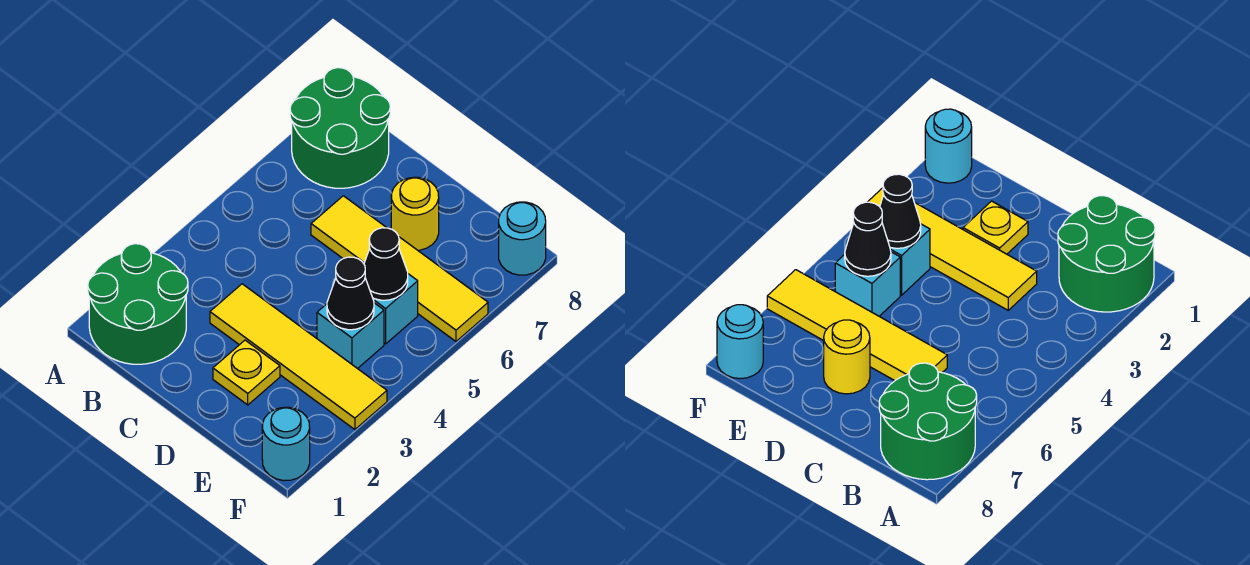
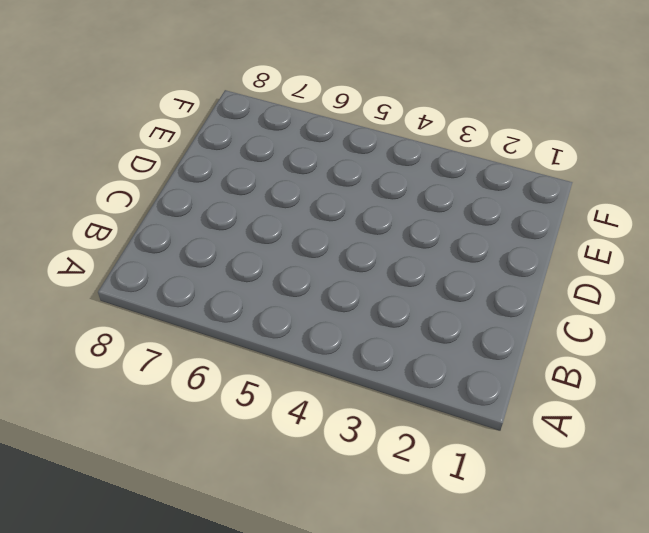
none -> green round brick A1:B2 level 1
none -> green round brick A7:B8 level 1
none -> yellow tile C3:F3 level 1

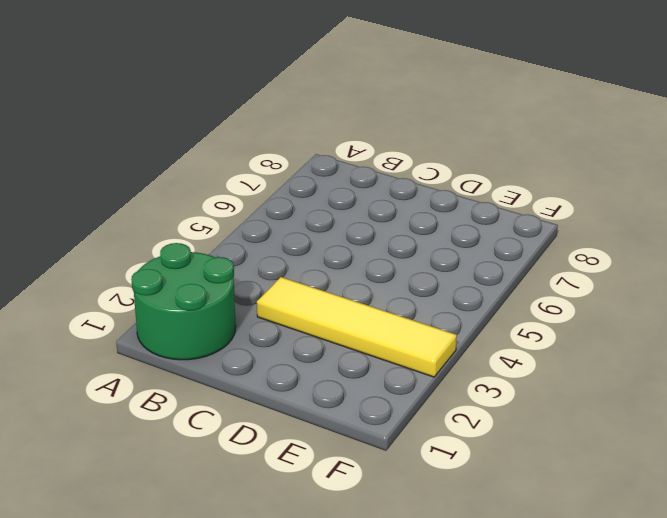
none -> green round brick A7:B8 level 1
none -> yellow tile C6:F6 level 1
none -> yellow plate D2 level 1

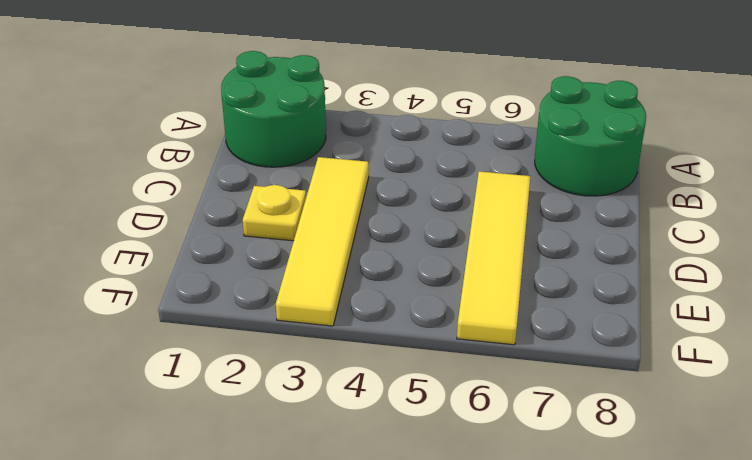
none -> yellow round brick D7 level 1
none -> cyan brick E4 level 1
none -> cyan brick E5 level 1

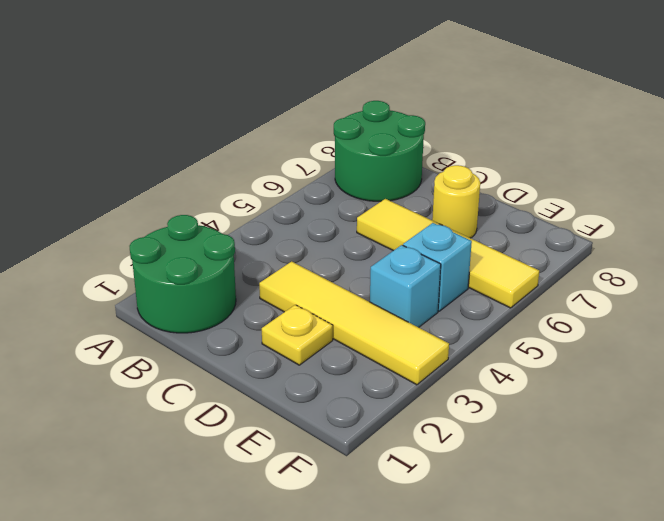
none -> cyan round brick F1 level 1
none -> cyan round brick F8 level 1
none -> black cone E4 level 2

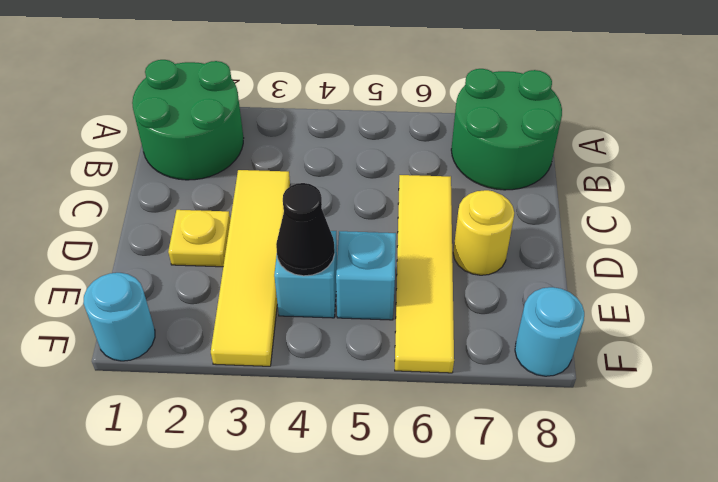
none -> black cone E5 level 2

